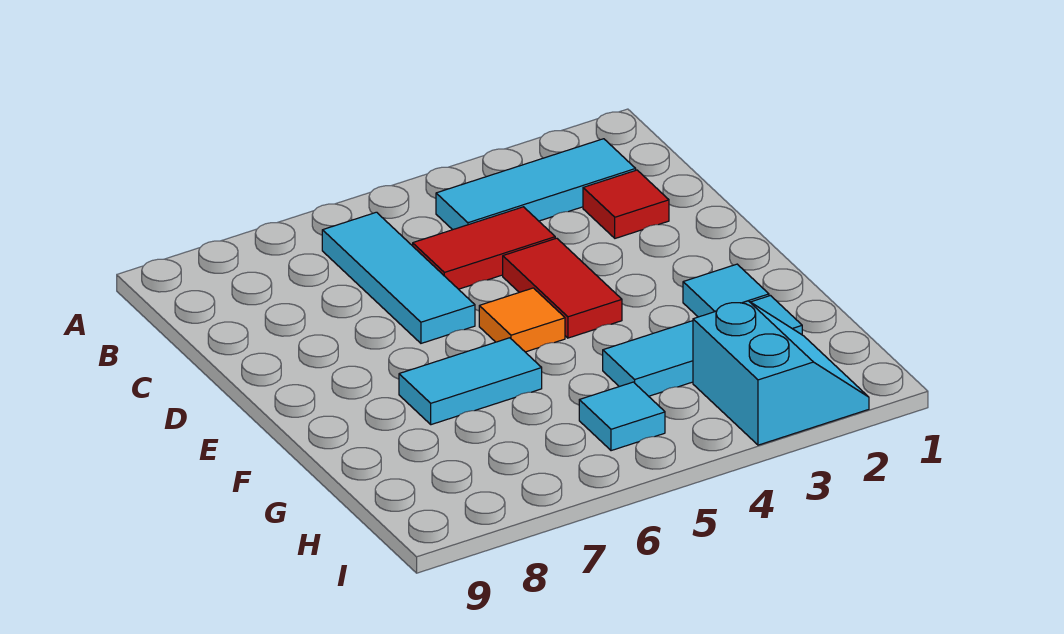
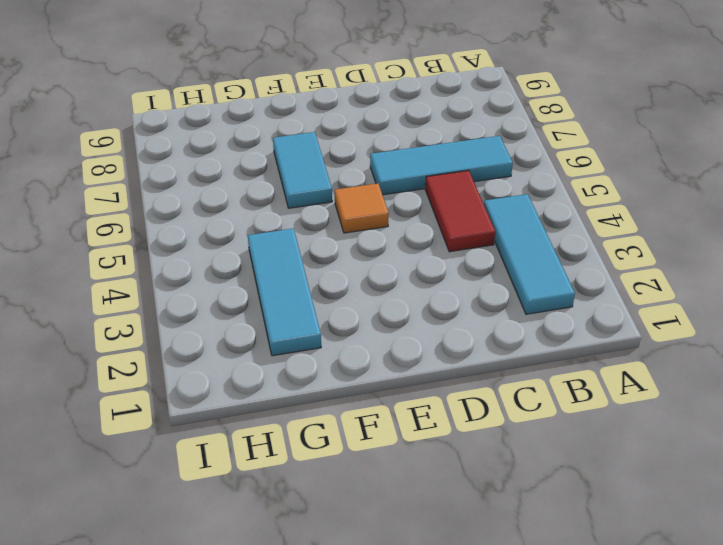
none -> red tile C2 level 1
none -> red tile D4:E4 level 1

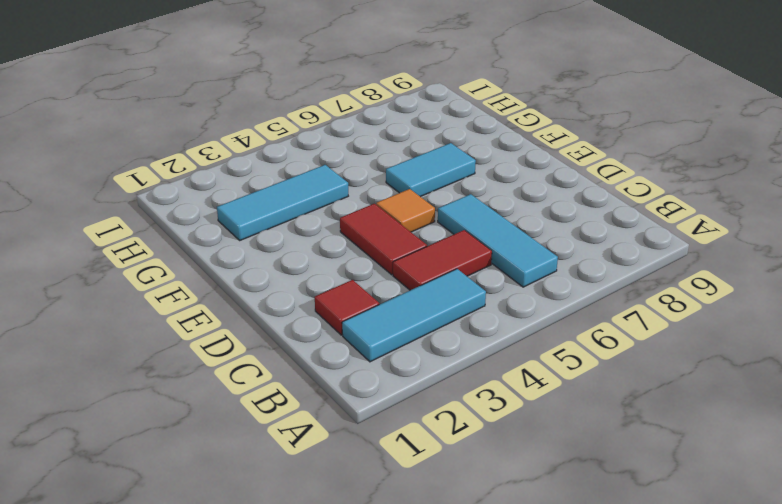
none -> cyan tile F2 level 1
none -> cyan slope H2:I3 level 1 top 3

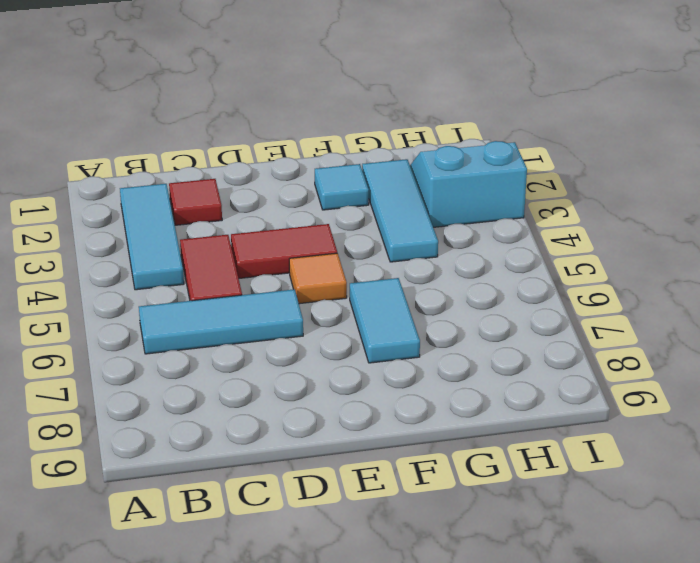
none -> cyan tile H5 level 1

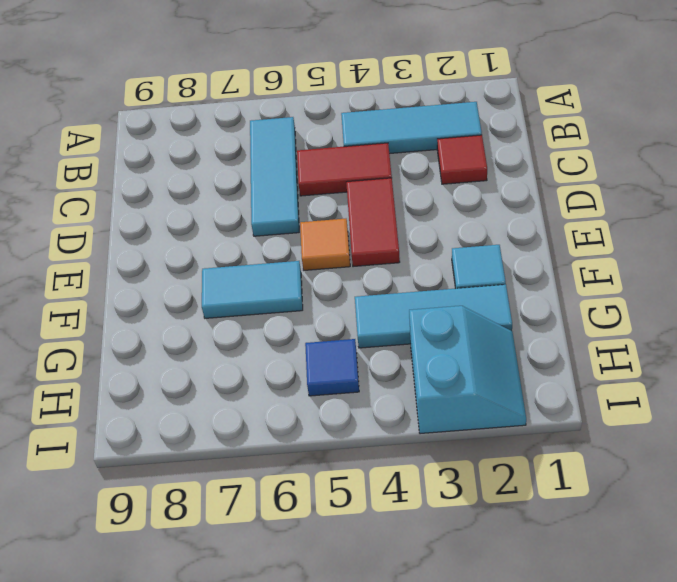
blue tile H5 level 1 -> cyan tile H5 level 1

